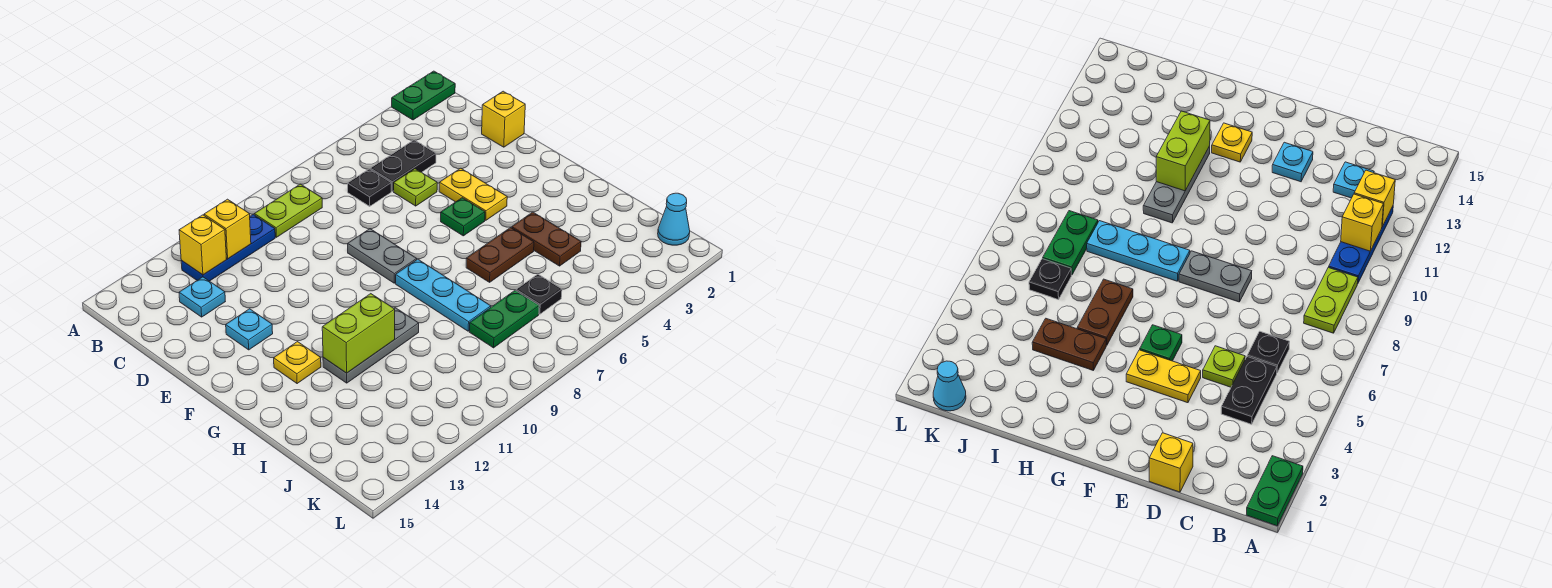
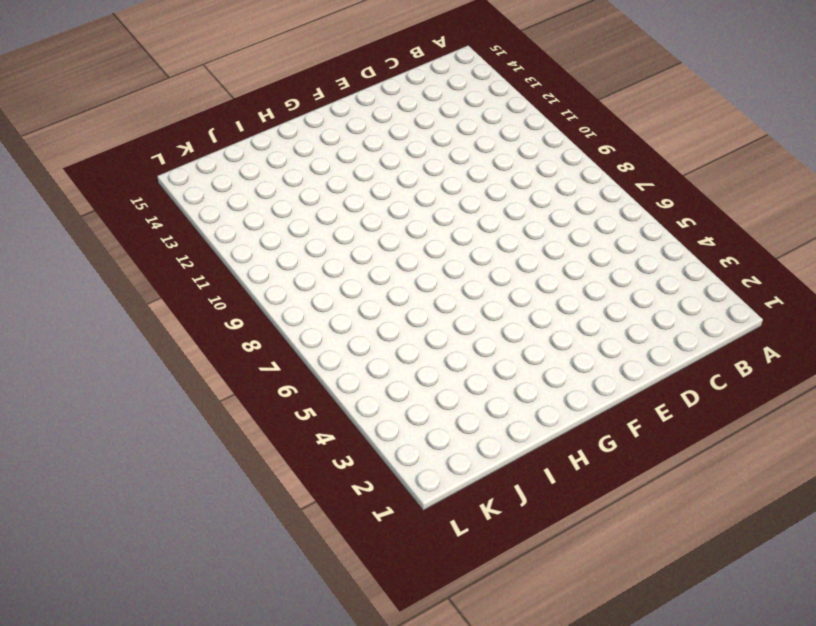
none -> green plate A1:A2 level 1
none -> lime plate B8:B9 level 1
none -> blue plate B10:B12 level 1

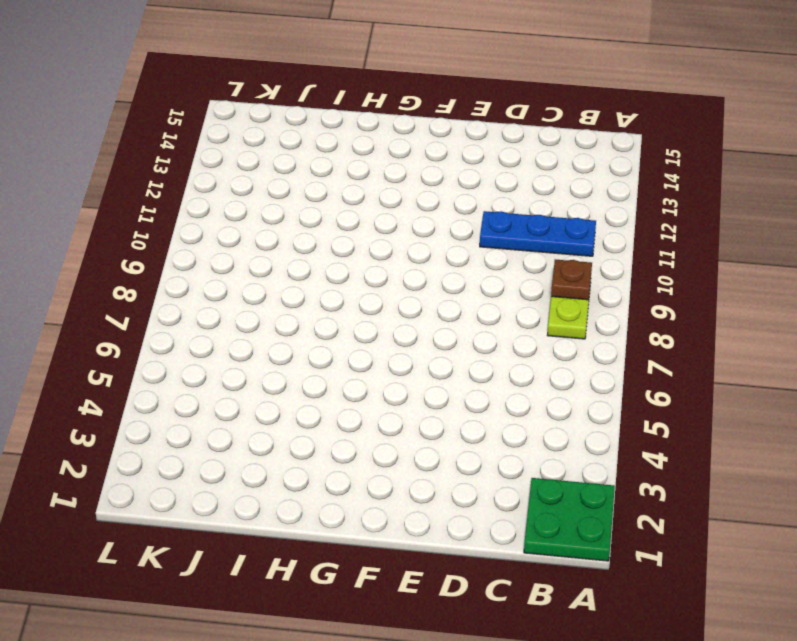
green plate A1:B2 level 1 -> green plate A1:A2 level 1
brown plate B9 level 2 -> none
blue plate B11:D11 level 1 -> blue plate B10:B12 level 1
none -> black plate C4:C5 level 1
none -> black plate C6 level 1
none -> cyan plate C13 level 1

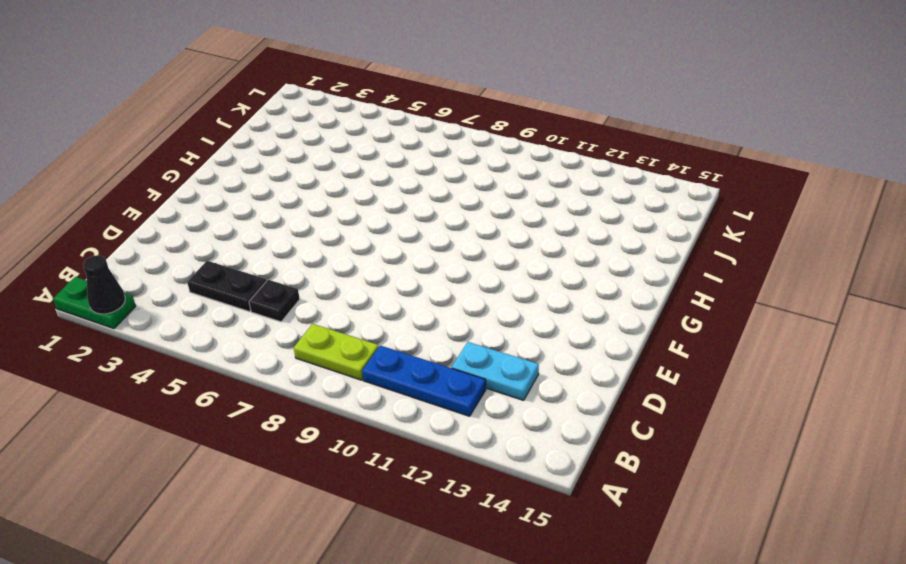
black cone A2 level 2 -> none
cyan plate C12:C13 level 1 -> cyan plate C13 level 1
none -> yellow brick D1 level 1
none -> lime plate D5 level 1
none -> yellow plate E4:F4 level 1

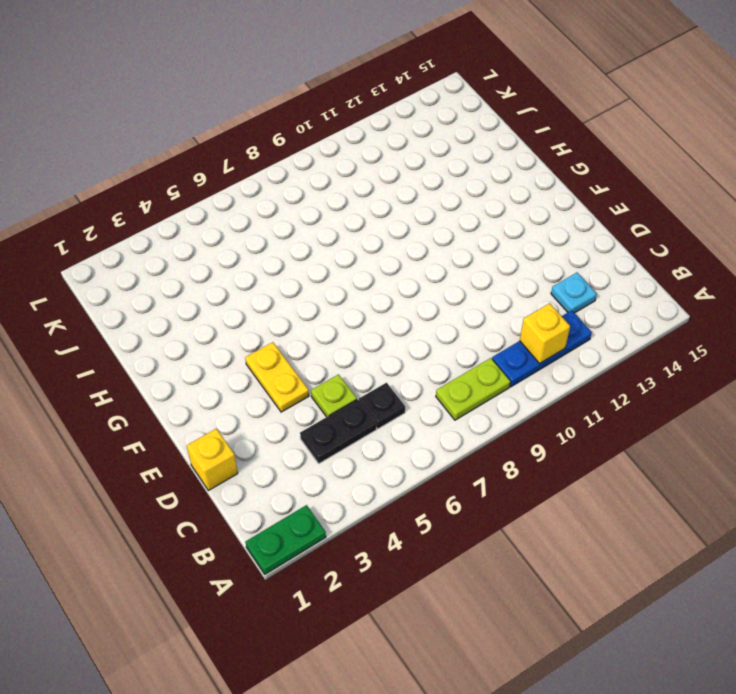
none -> grey plate E8:F8 level 1
none -> cyan plate E13 level 1
none -> green plate F5 level 1

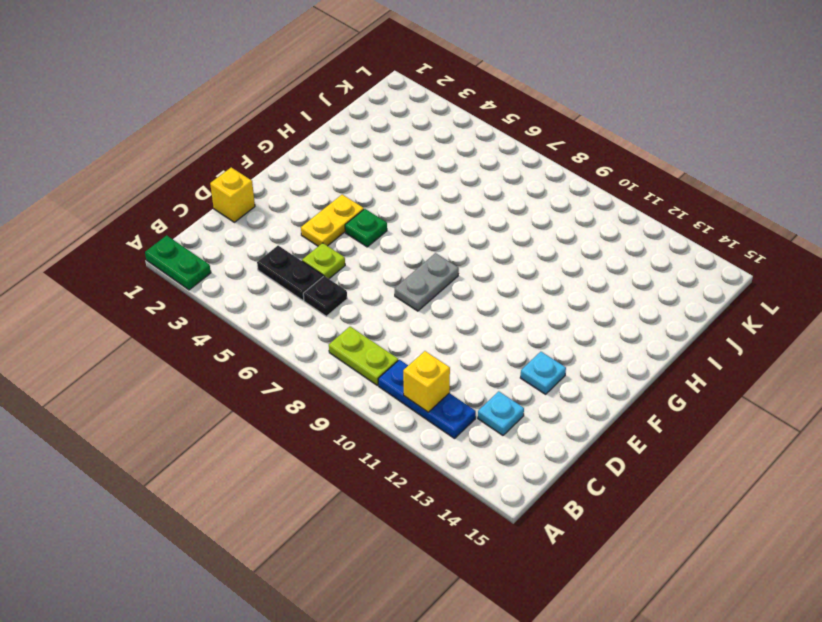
none -> cyan plate G8:I8 level 1
none -> yellow plate G13 level 1
none -> brown plate H4:I4 level 1

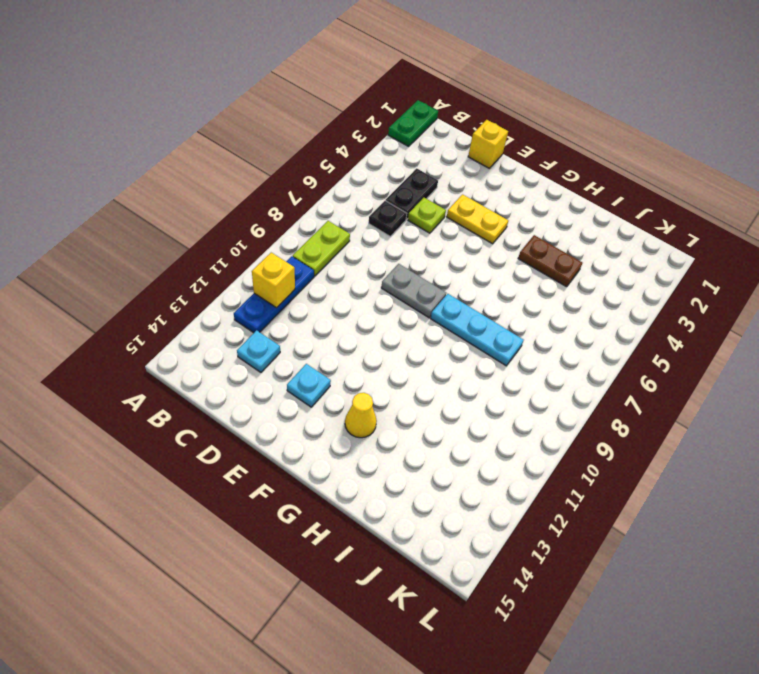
yellow cone G13 level 1 -> yellow plate G13 level 1
none -> green plate F5 level 1
none -> brown plate H5:H6 level 1
none -> grey plate H10:H12 level 1

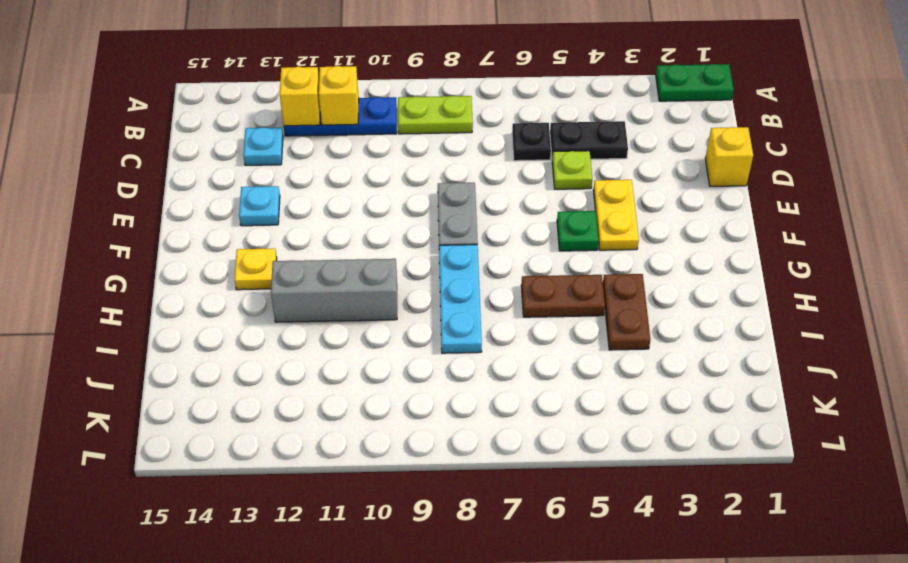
grey brick H10:H12 level 1 -> grey plate H10:H12 level 1
none -> black plate J6 level 1
none -> green plate J7:J8 level 1
none -> cyan cone K1 level 1

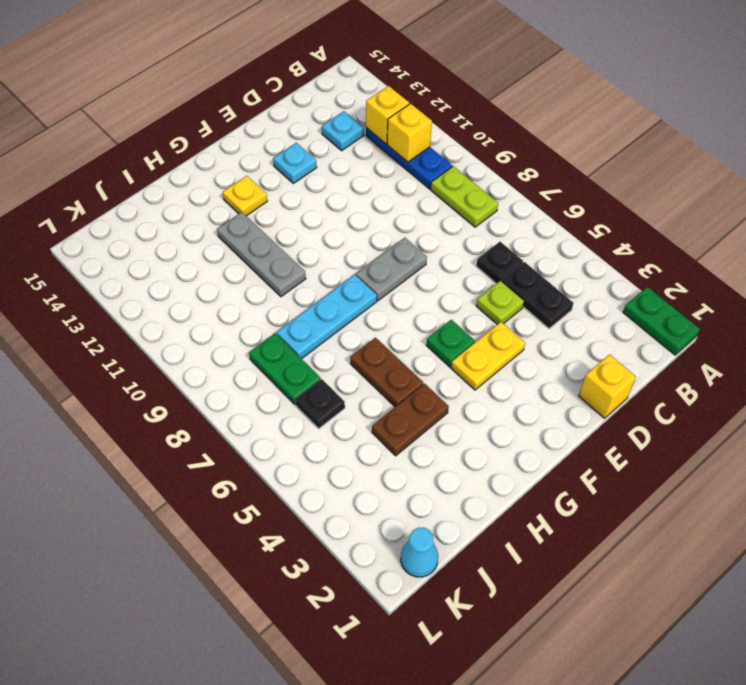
none -> lime brick H11:H12 level 2

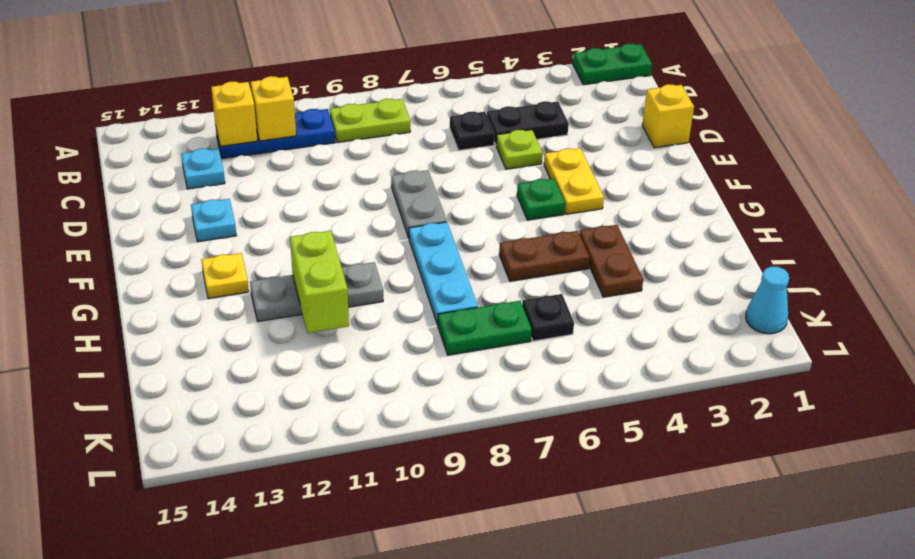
lime brick H11:I11 level 2 -> lime brick H11:H12 level 2

